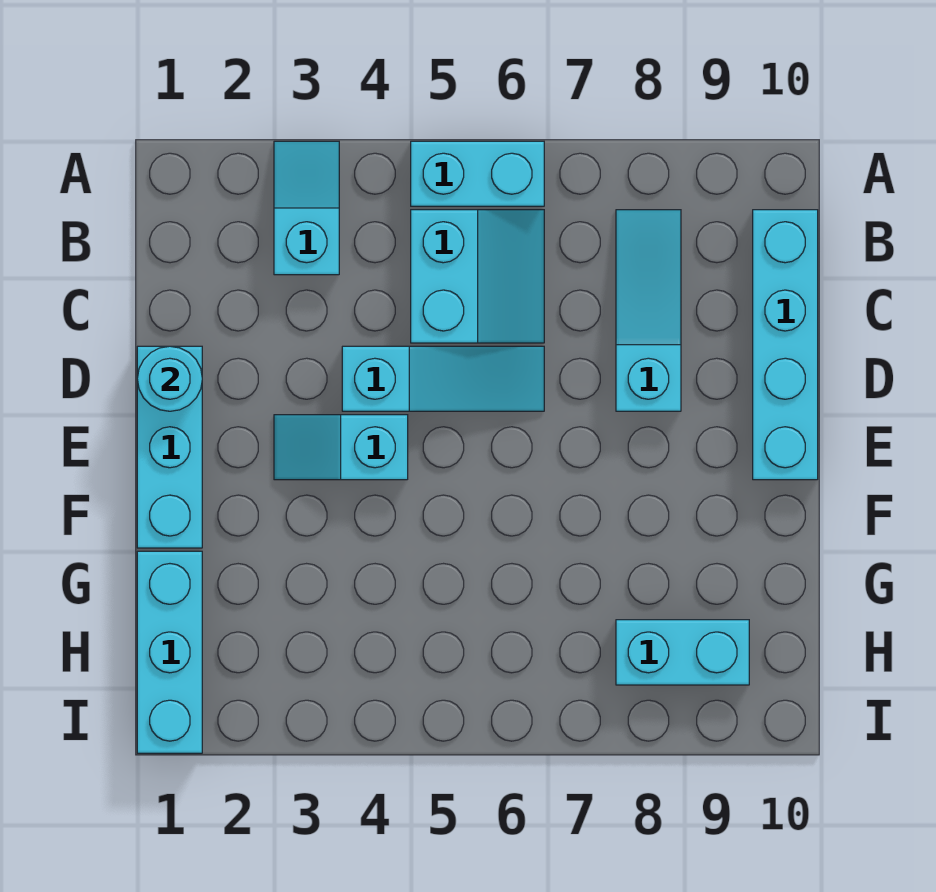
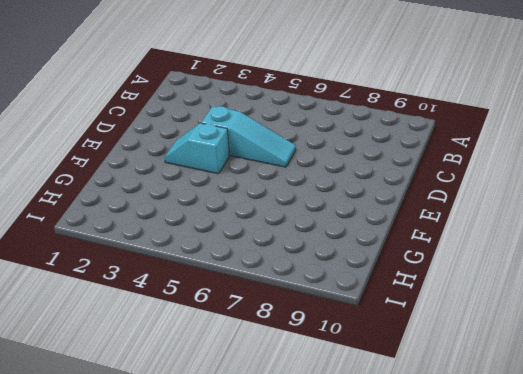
none -> cyan slope A3:B3 level 1 top B
none -> cyan brick A5:A6 level 1

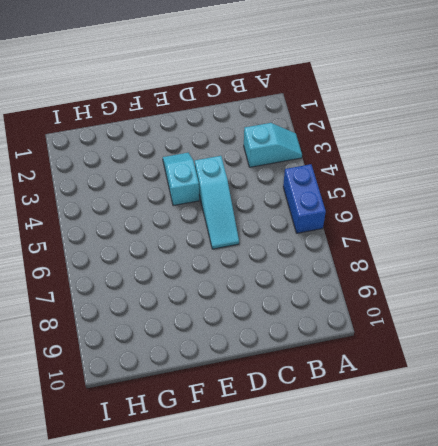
blue brick A5:A6 level 1 -> cyan brick A5:A6 level 1
none -> cyan slope B5:C6 level 1 top 5
none -> cyan slope B8:D8 level 1 top D

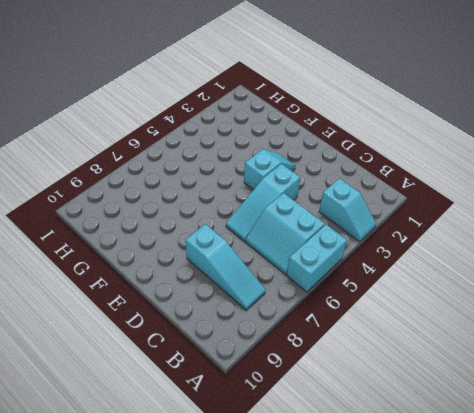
none -> cyan brick B10:E10 level 1
none -> cyan brick D1:F1 level 1

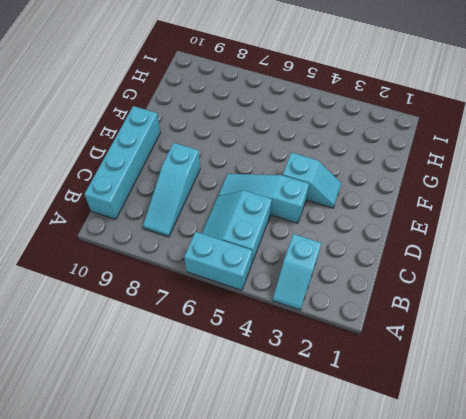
none -> cyan brick D1:F1 level 1
none -> cyan brick G1:I1 level 1

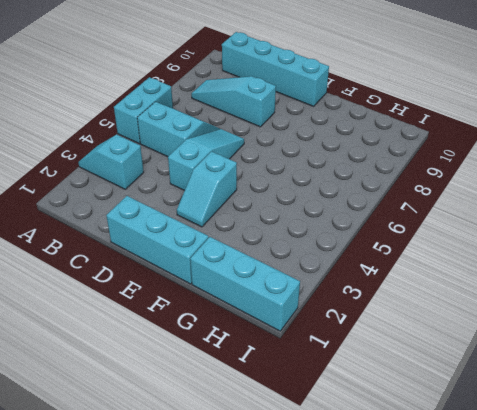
none -> cyan brick H8:H9 level 1
none -> cyan round brick D1 level 2

